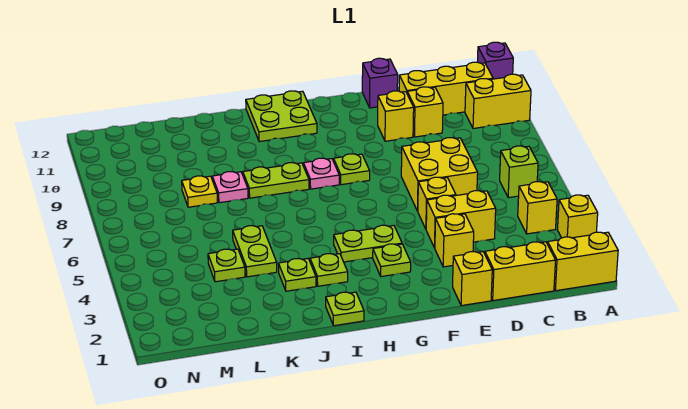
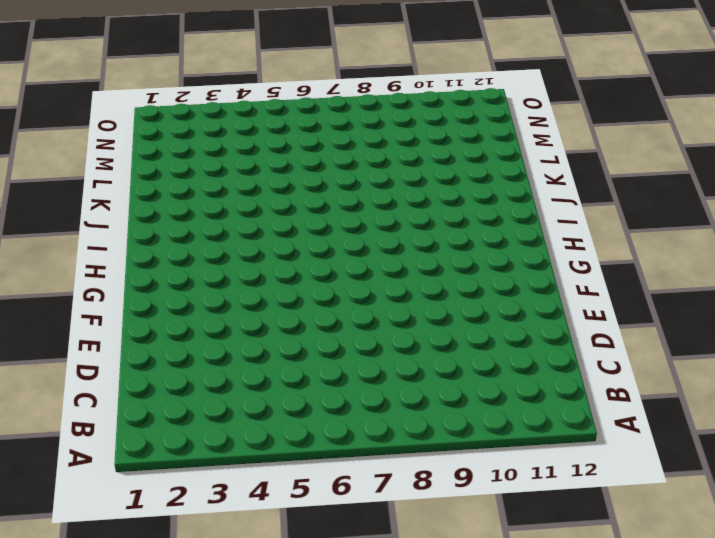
none -> yellow brick A1:B1 level 1
none -> yellow brick A3 level 1
none -> yellow brick A10:B10 level 1

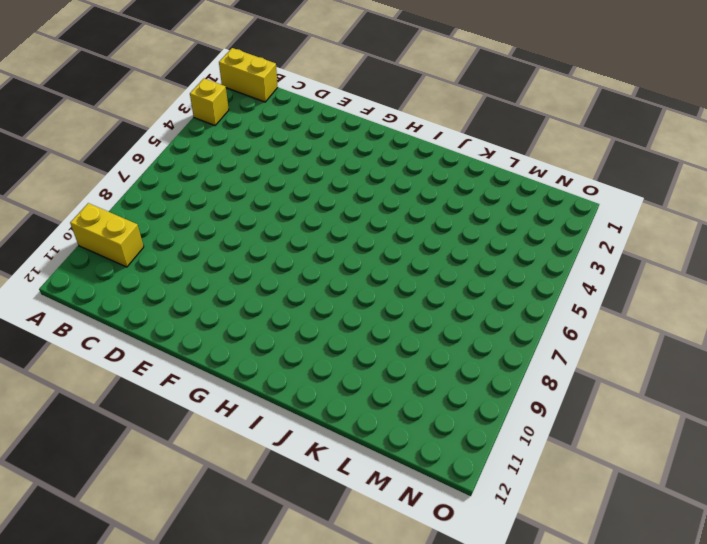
none -> purple brick A12 level 1
none -> yellow brick B4 level 1
none -> lime brick B6 level 1

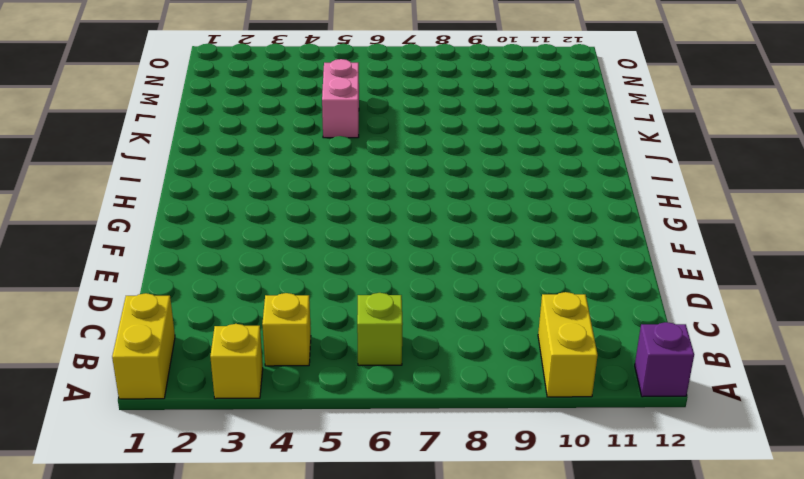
pink brick K5:L5 level 1 -> lime plate K4:K5 level 1
none -> yellow brick B11:D11 level 1
none -> yellow brick C1:D1 level 1
none -> yellow brick D4:E4 level 1

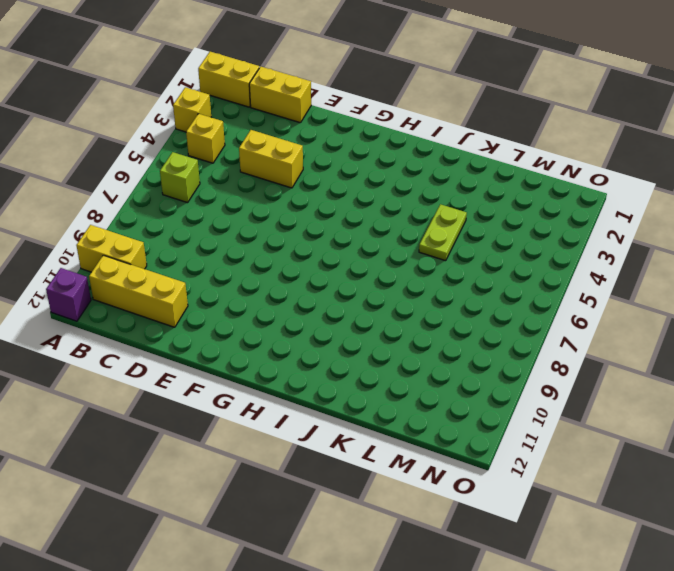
none -> yellow brick D6:E7 level 1
none -> yellow brick D10 level 1
none -> yellow brick E1 level 1

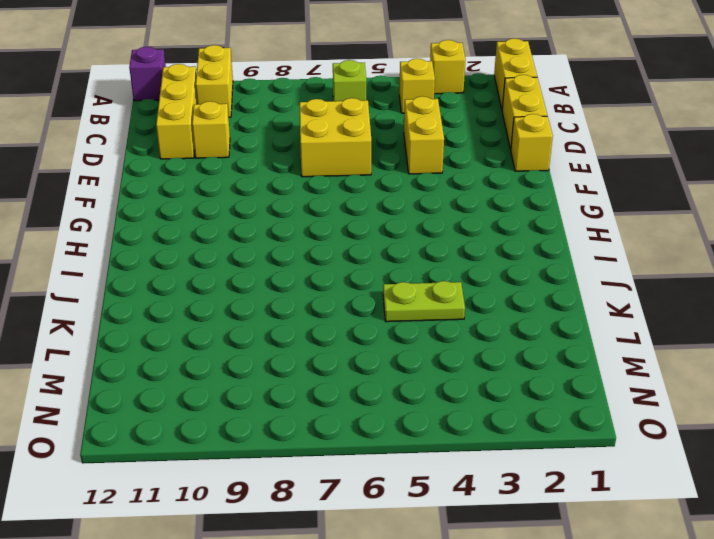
none -> yellow brick E3 level 1
none -> yellow brick E5 level 1
none -> yellow brick E10 level 1

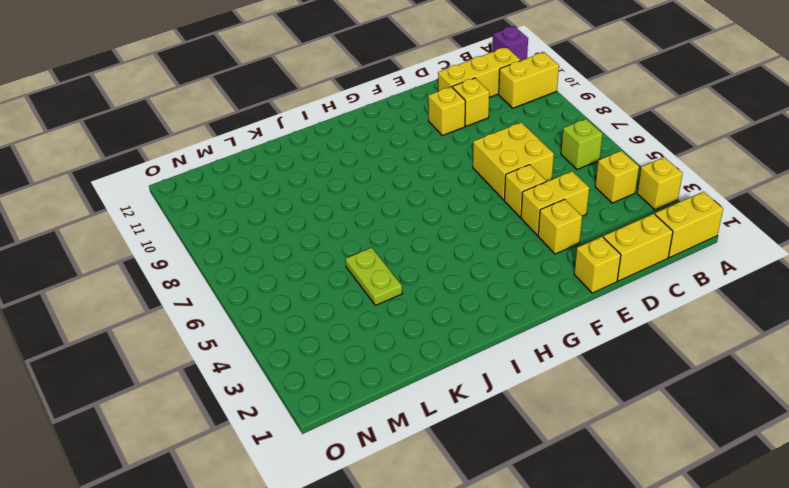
none -> purple brick E12 level 1
none -> lime plate G3 level 1
none -> lime plate G4:H4 level 1

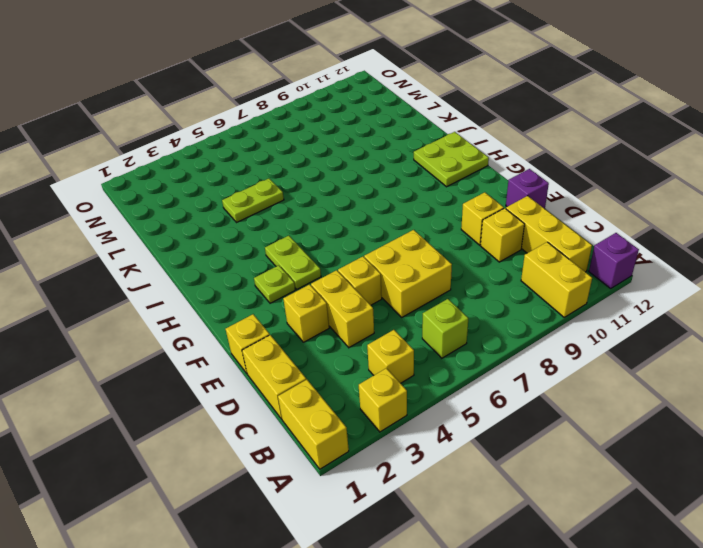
none -> lime plate G8 level 1
none -> pink plate H8 level 1
none -> lime plate I1 level 1

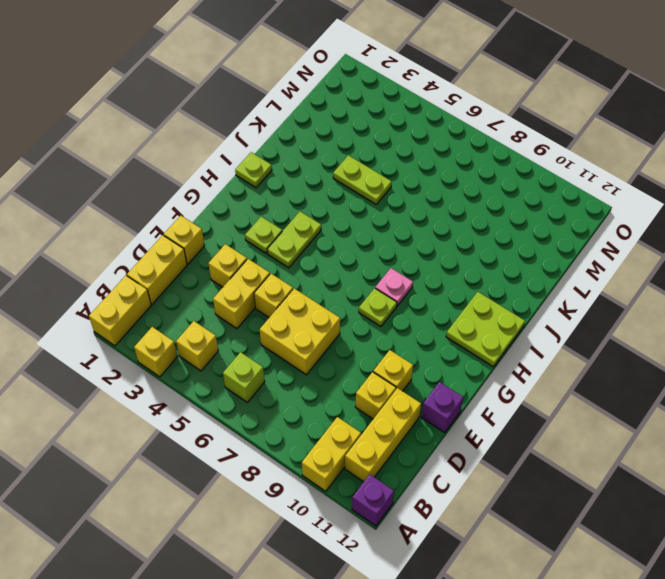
none -> lime plate I3 level 1
none -> lime plate I8:J8 level 1
none -> lime plate J3 level 1

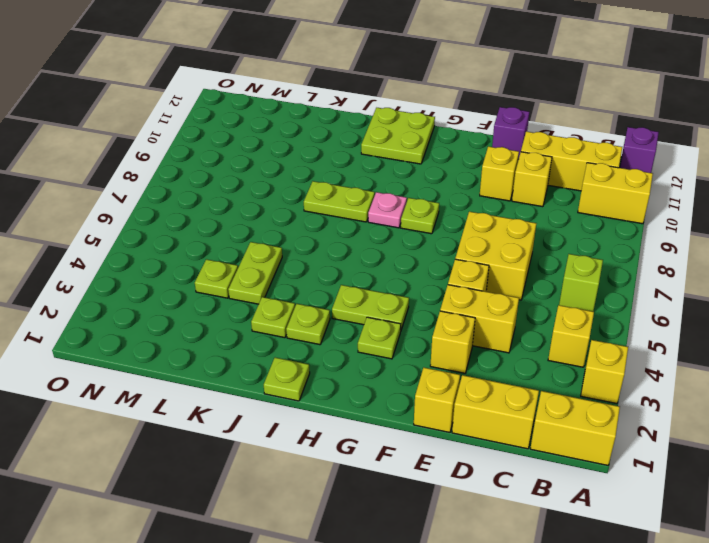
none -> pink plate K8 level 1
none -> yellow plate L8 level 1

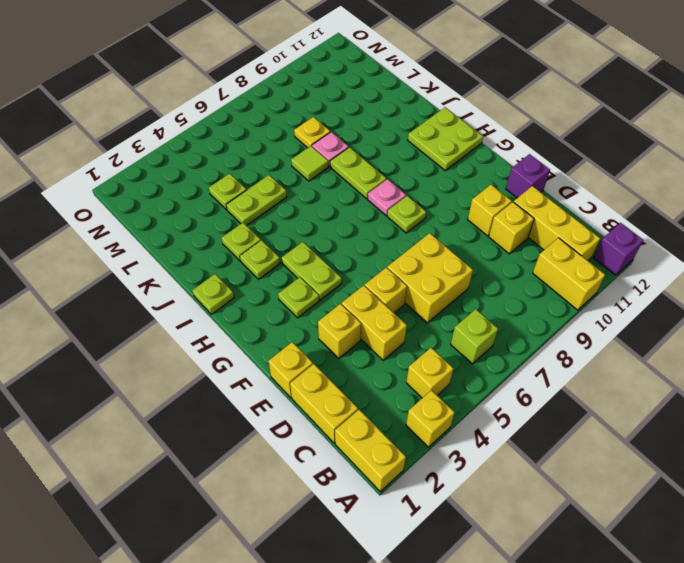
lime tile K7 level 1 -> none

